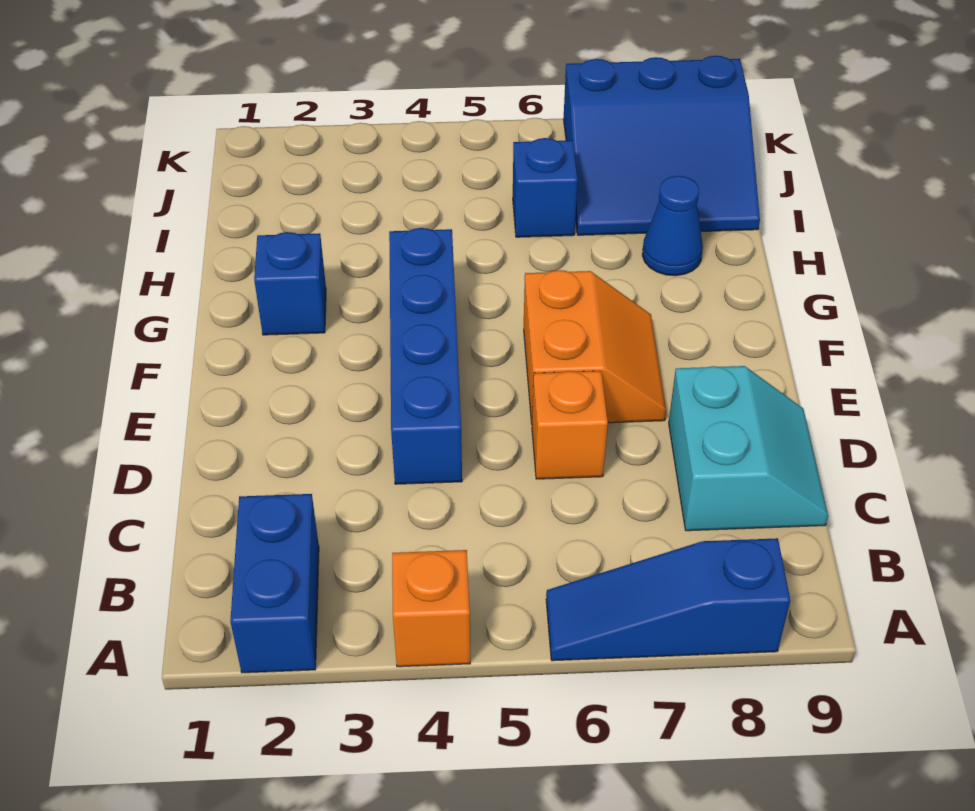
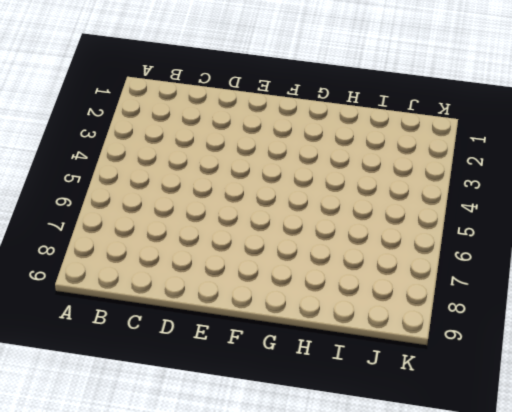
none -> blue brick A2:B2 level 1
none -> orange brick A4 level 1

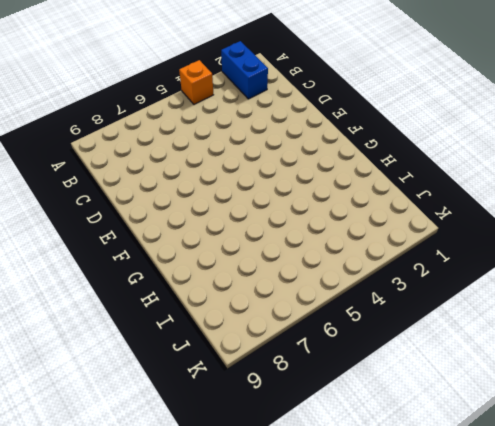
none -> blue slope A6:A8 level 1 top 8
none -> cyan slope C8:D9 level 1 top 8

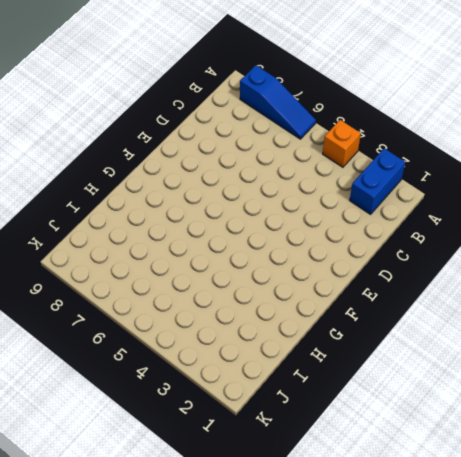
none -> cyan slope C8:D9 level 1 top 8
none -> blue brick D4:G4 level 1

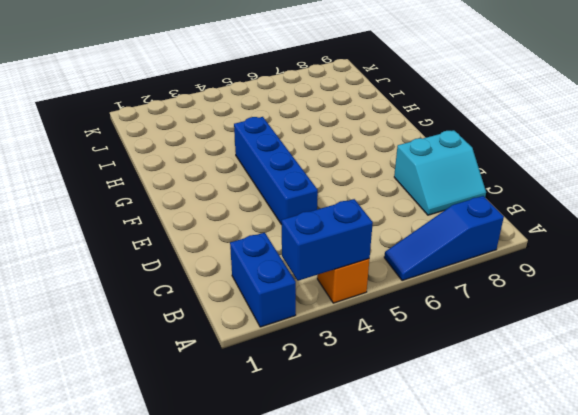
blue brick A3:A4 level 2 -> none
cyan slope C8:D9 level 1 top D -> cyan slope C8:D9 level 1 top 8
none -> orange brick D6 level 1
none -> orange slope E6:F7 level 1 top 6

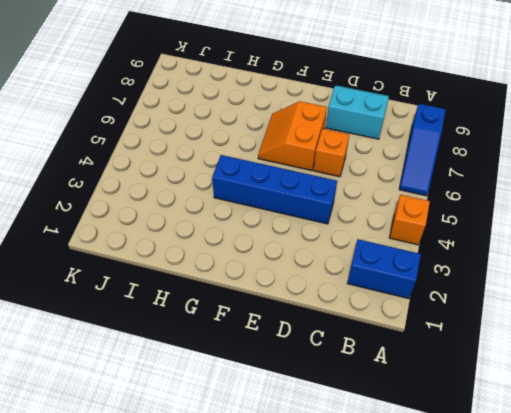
orange slope E6:F7 level 1 top E -> orange slope E6:F7 level 1 top 6
none -> blue brick G2 level 1
none -> blue cone H8 level 1

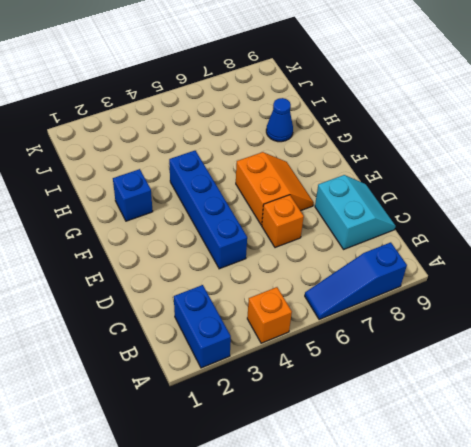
none -> blue brick I6 level 1
none -> blue slope I7:K9 level 1 top K

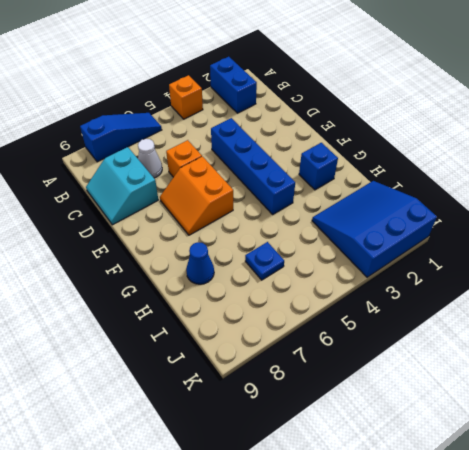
white cone C7 level 1 -> none
blue slope I1:K3 level 1 top K -> blue slope I7:K9 level 1 top K
blue plate I6 level 1 -> blue brick I6 level 1

